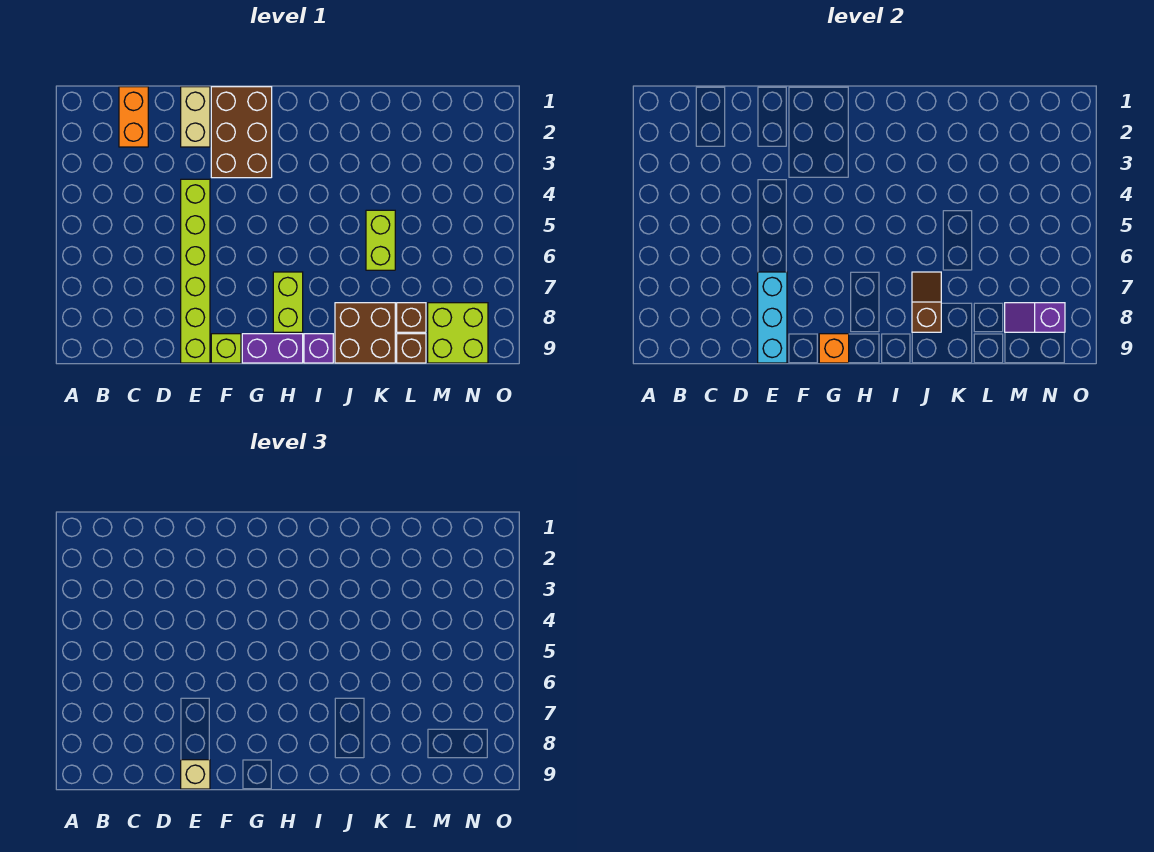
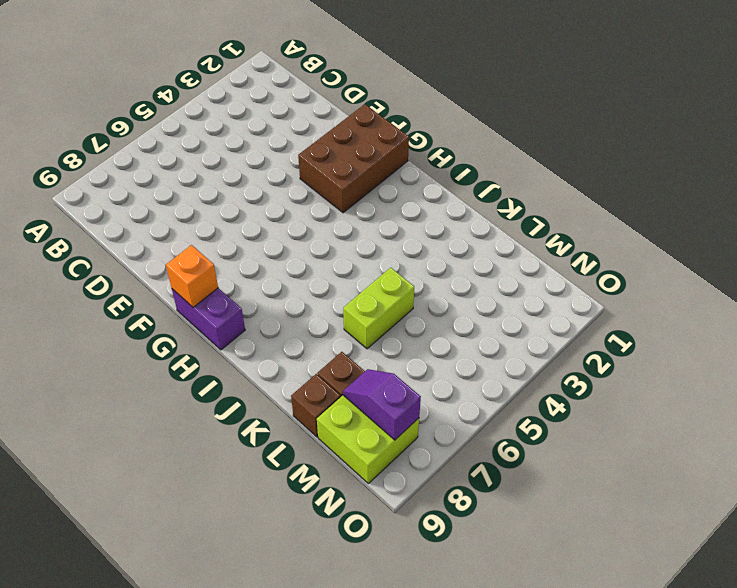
none -> orange brick C1:C2 level 1
none -> tan brick E1:E2 level 1
none -> lime brick E4:E9 level 1

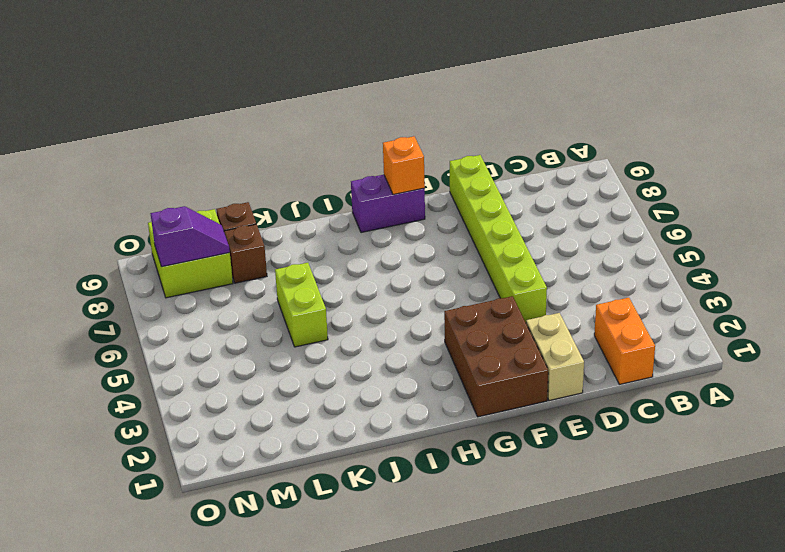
none -> lime brick F9 level 1
none -> lime brick H7:H8 level 1
none -> purple brick I9 level 1

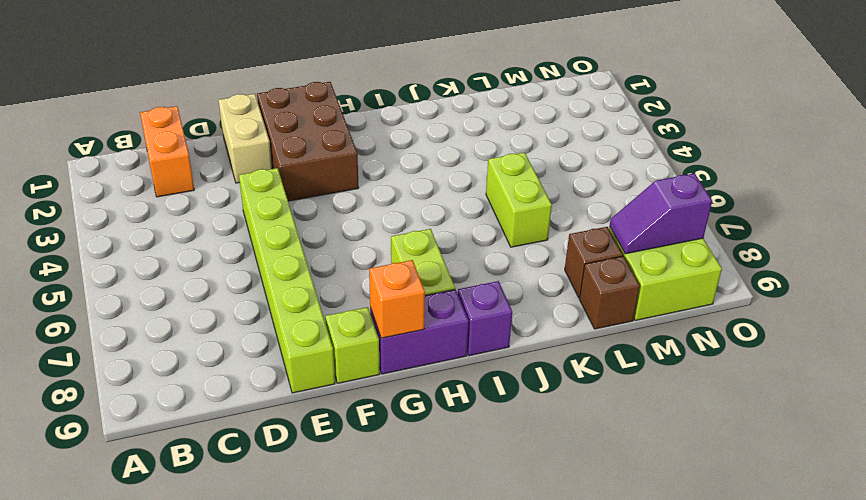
none -> brown brick J8:K9 level 1
none -> cyan brick E7:E9 level 2
none -> brown slope J7:J8 level 2 top 8

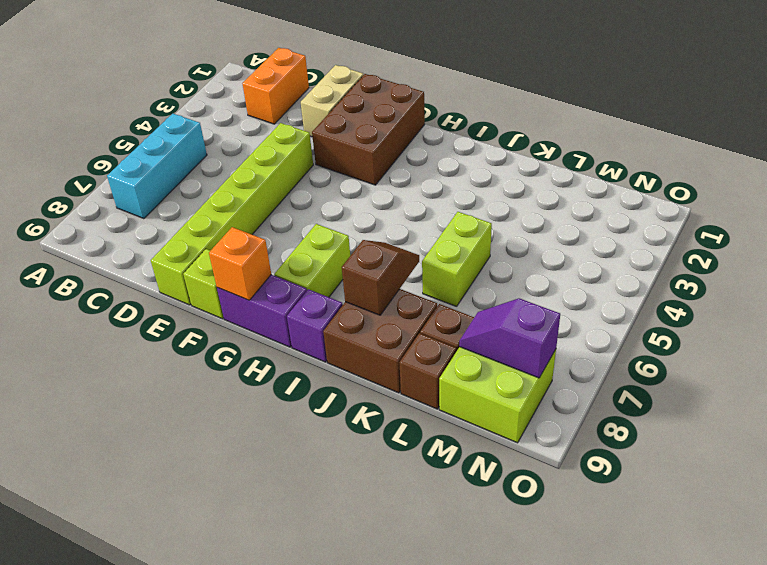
cyan brick B5:B7 level 1 -> cyan brick E7:E9 level 2
none -> tan brick E9 level 3

